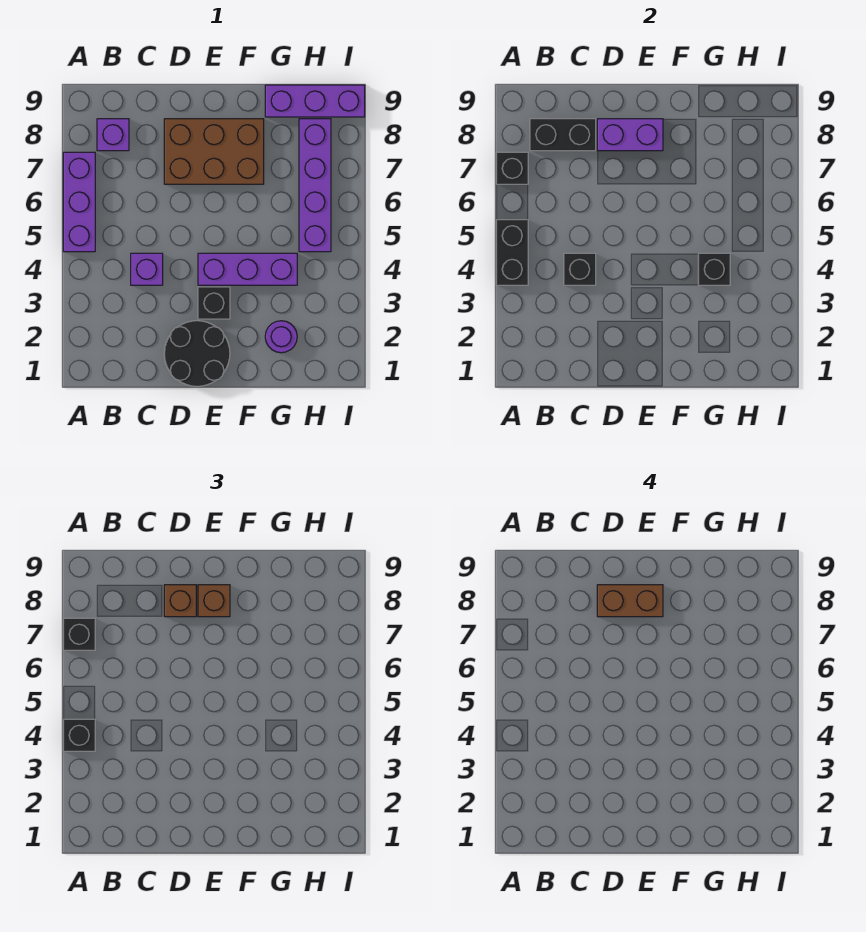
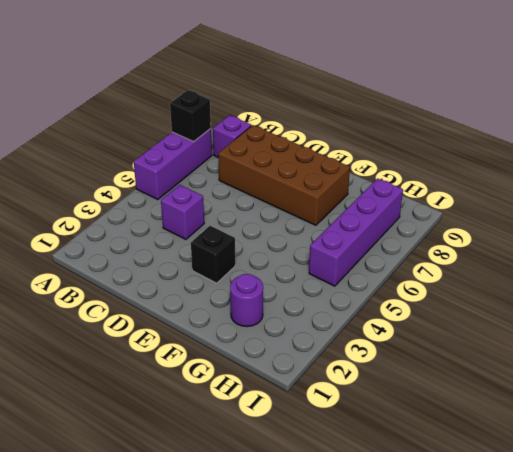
brown brick C7:F8 level 1 -> brown brick D7:F8 level 1
none -> black round brick D1:E2 level 1
none -> purple brick E4:G4 level 1
none -> purple brick G9:I9 level 1

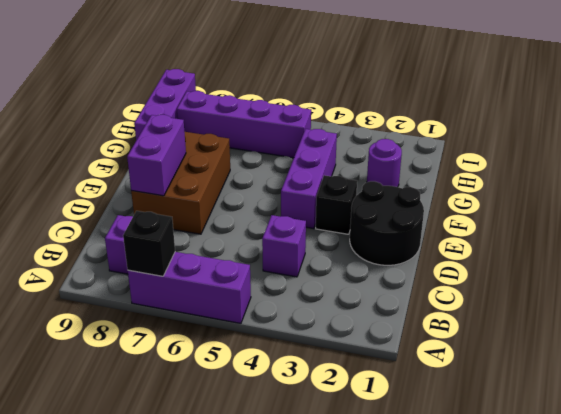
none -> black brick A4:A5 level 2
none -> black brick B8:C8 level 2
none -> black brick C4 level 2

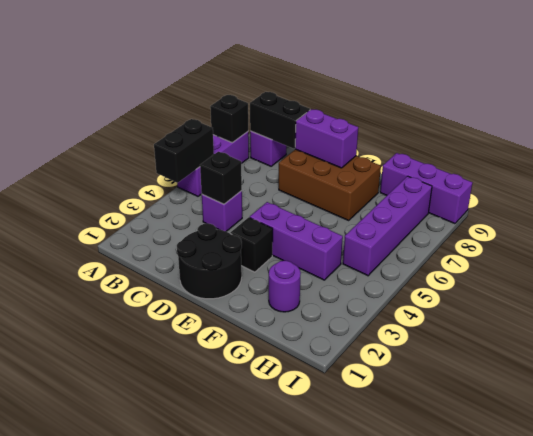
none -> black brick G4 level 2
none -> black brick A4 level 3
none -> black brick A7 level 3

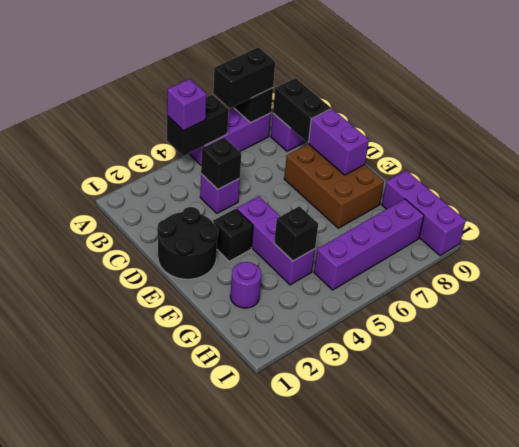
purple brick A4 level 3 -> black brick A4 level 3
black brick A6:A7 level 3 -> black brick A7 level 3
none -> brown brick D8 level 3
none -> brown brick E8 level 3
none -> brown brick D8:E8 level 4

